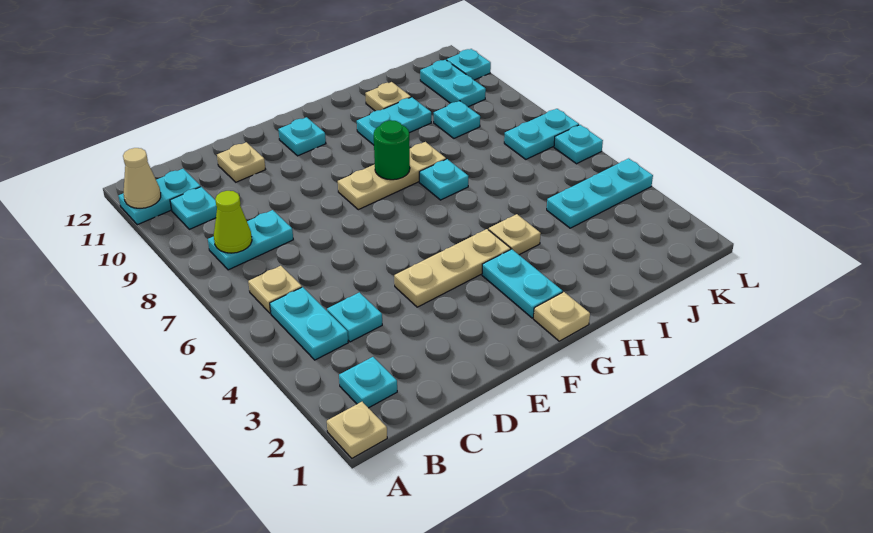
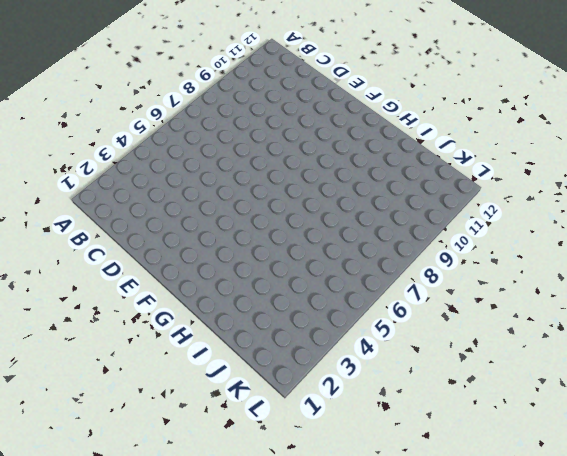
none -> tan plate A1 level 1
none -> cyan plate A11:B11 level 1
none -> cyan plate B2 level 1

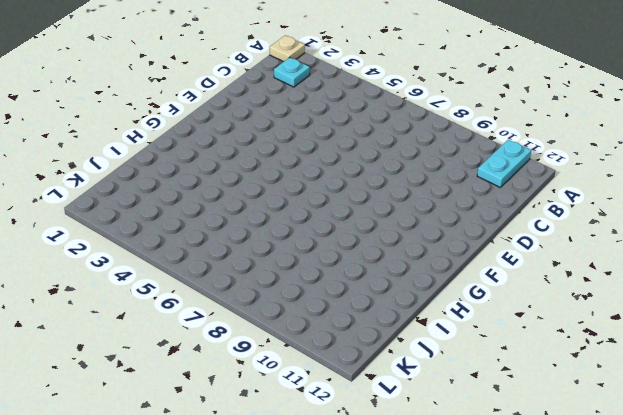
none -> cyan plate B4:B5 level 1
none -> tan plate B6 level 1
none -> cyan plate B8:C8 level 1

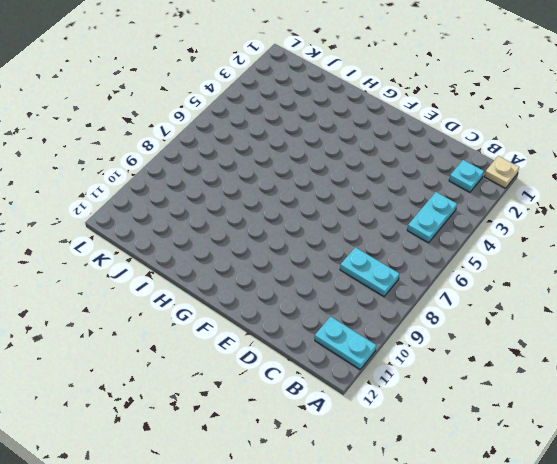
none -> tan plate B6 level 1
none -> cyan plate B10 level 1
none -> cyan plate C4 level 1

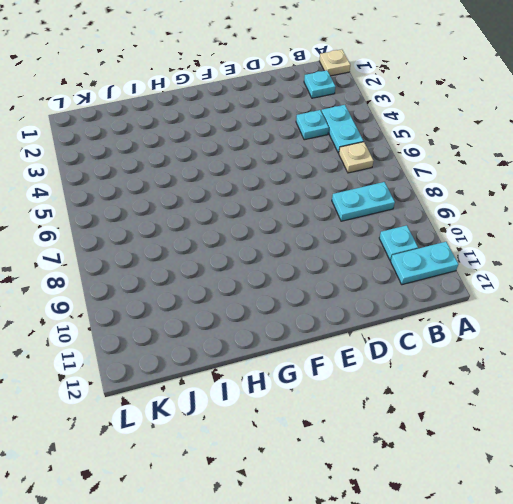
none -> tan plate D11 level 1
none -> tan plate E4:G4 level 1
none -> tan plate F8:H8 level 1

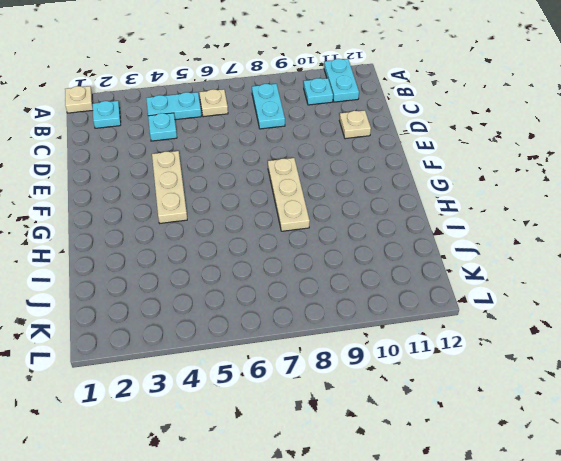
none -> cyan plate F11 level 1
none -> tan plate G1 level 1
none -> cyan plate G2:G3 level 1

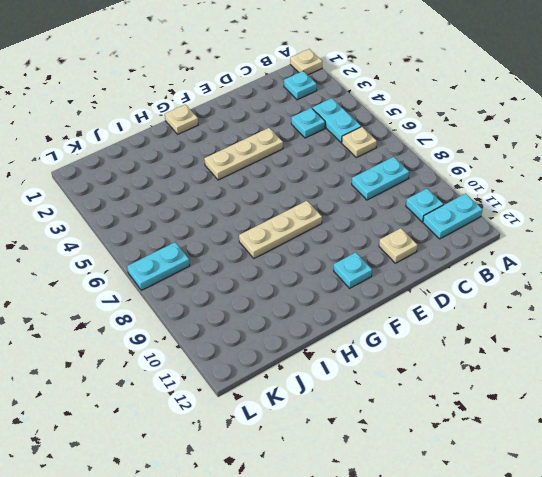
none -> cyan plate G2:G3 level 1
none -> tan plate H4 level 1
none -> cyan plate H7 level 1

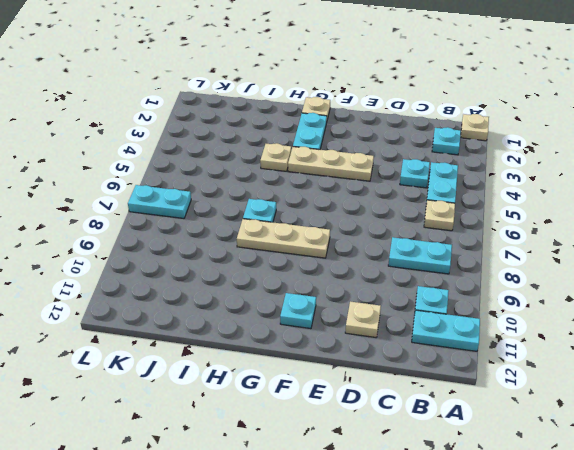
none -> cyan plate H10:I10 level 1
none -> tan plate I11 level 1
none -> cyan plate J4:L4 level 1

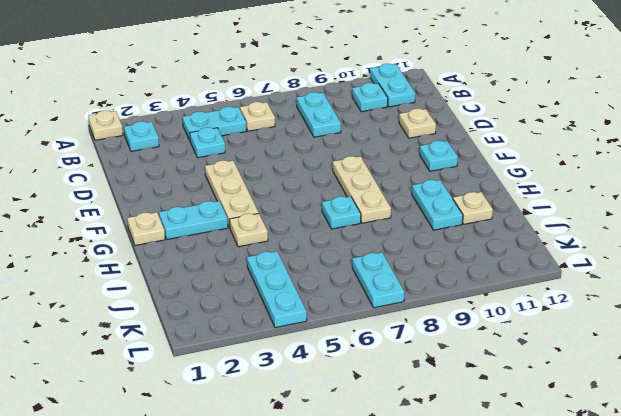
none -> cyan plate J9 level 1
none -> cyan plate K10:K11 level 1
none -> cyan plate L6 level 1

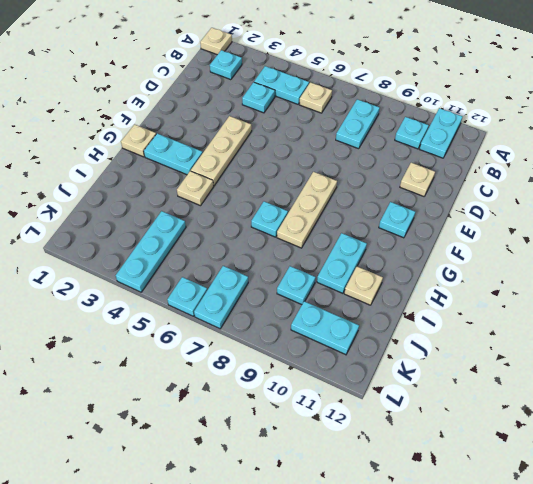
none -> cyan plate L11 level 1
none -> tan cone A11 level 2
none -> lime cone B8 level 2

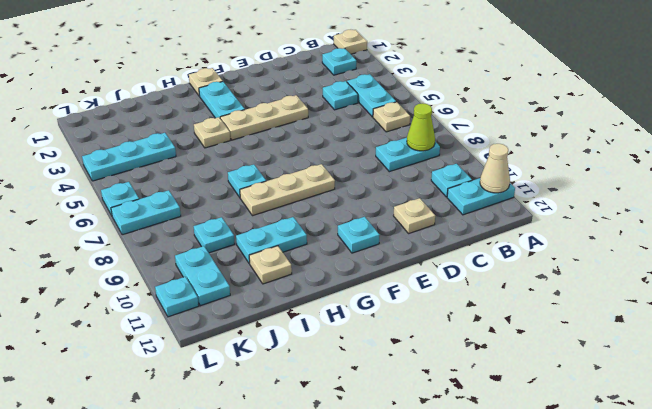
none -> green round brick G8 level 2

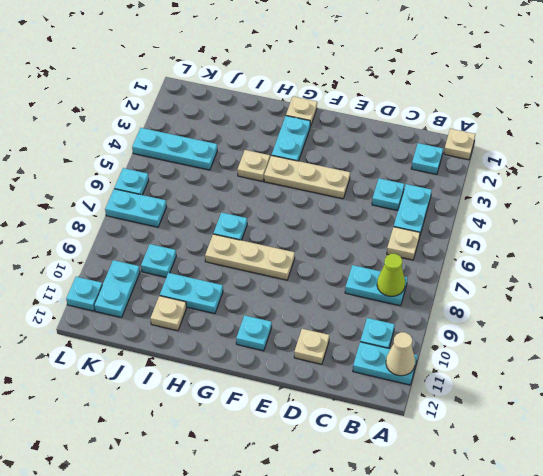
none -> green round brick G8 level 2

